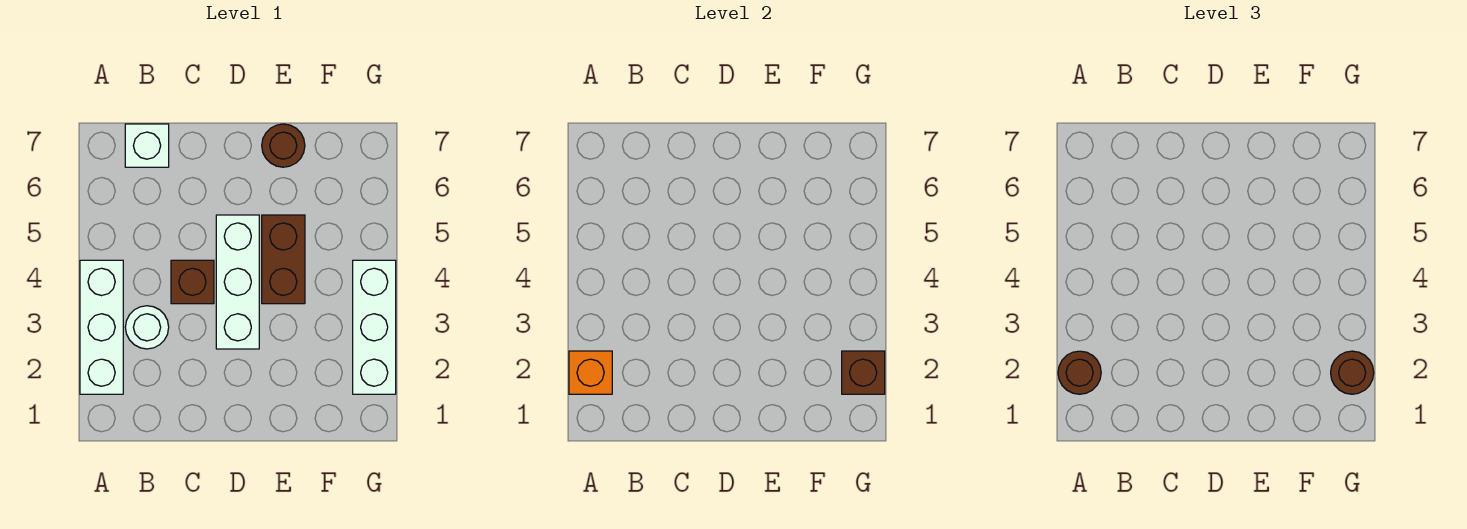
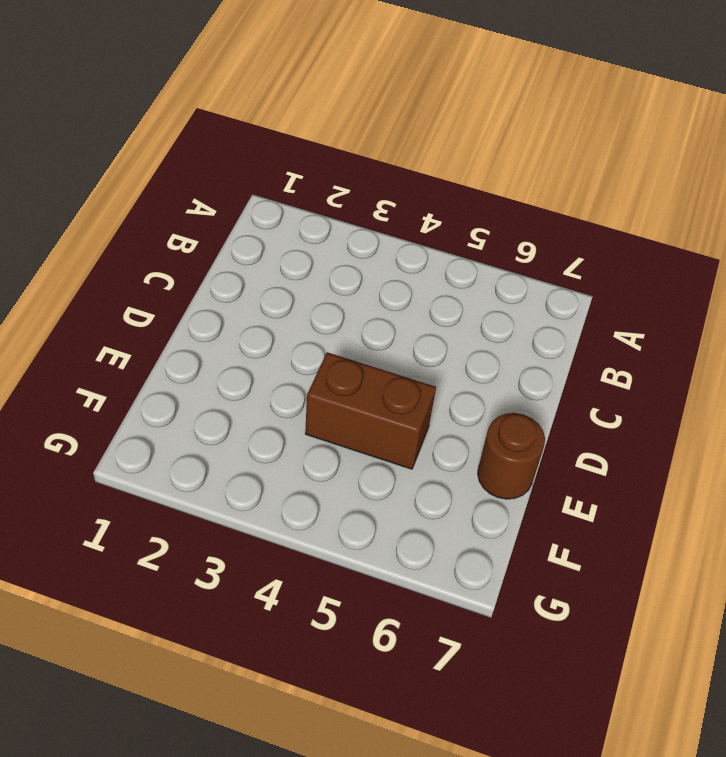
none -> white brick A2:A4 level 1
none -> white round brick B3 level 1
none -> white brick B7 level 1

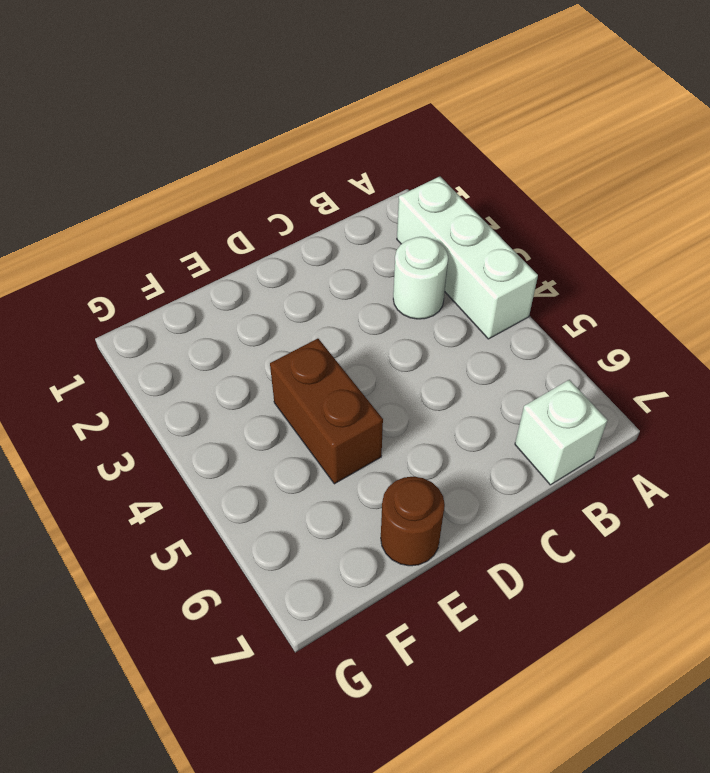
none -> brown brick C4 level 1
none -> white brick D3:D5 level 1
none -> white brick G2:G4 level 1

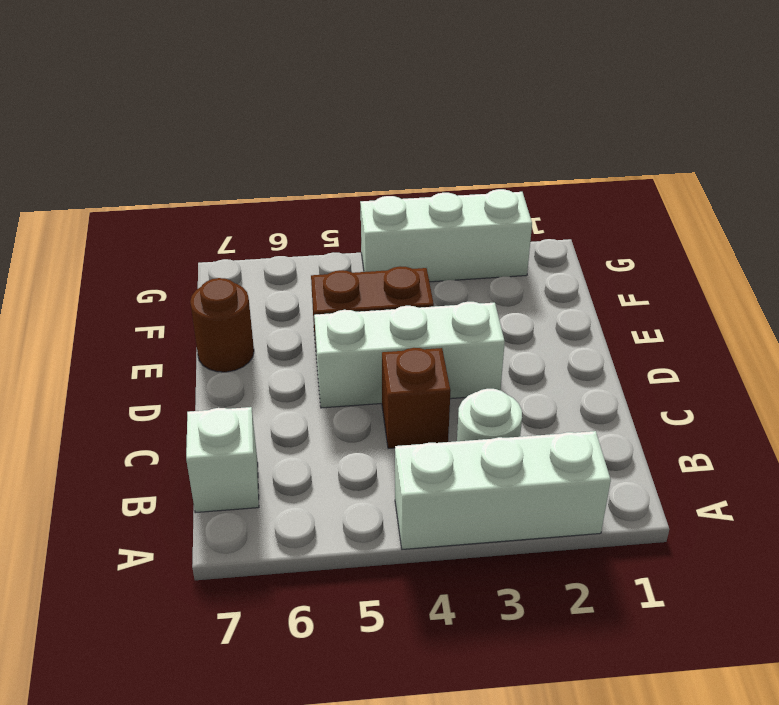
none -> orange brick A2 level 2
none -> brown brick G2 level 2
none -> brown round brick A2 level 3

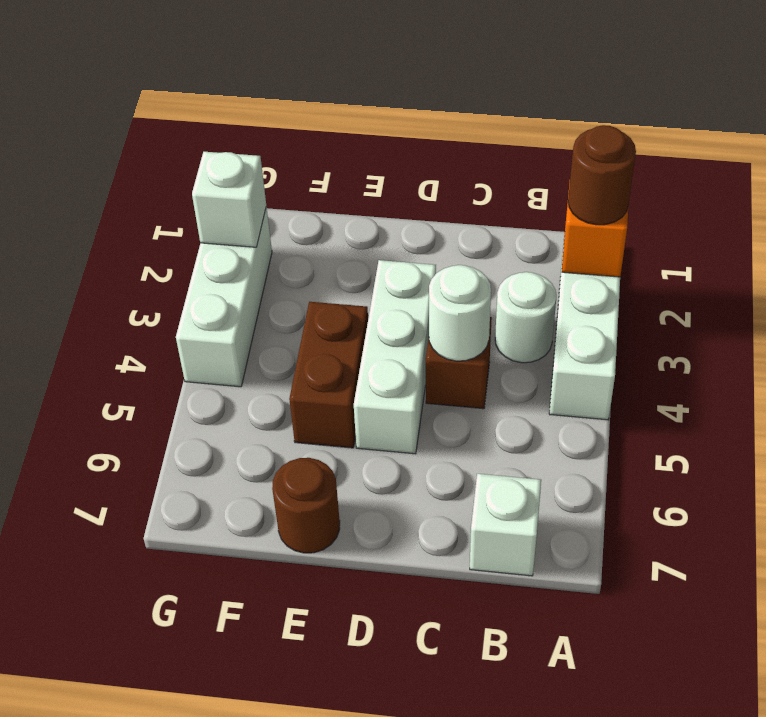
white round brick C4 level 2 -> none
white brick G2 level 2 -> brown brick G2 level 2
none -> brown round brick G2 level 3

